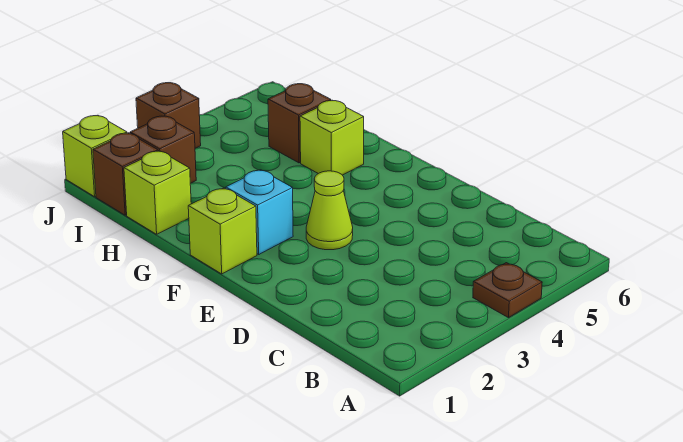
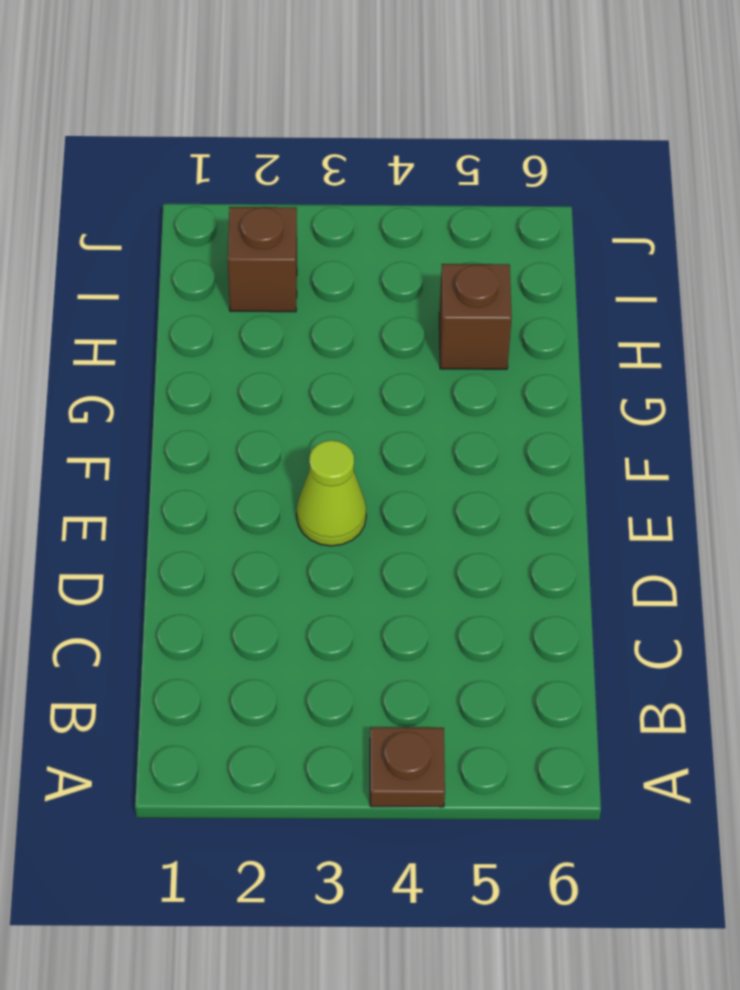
none -> lime brick F1 level 1
none -> cyan brick F2 level 1

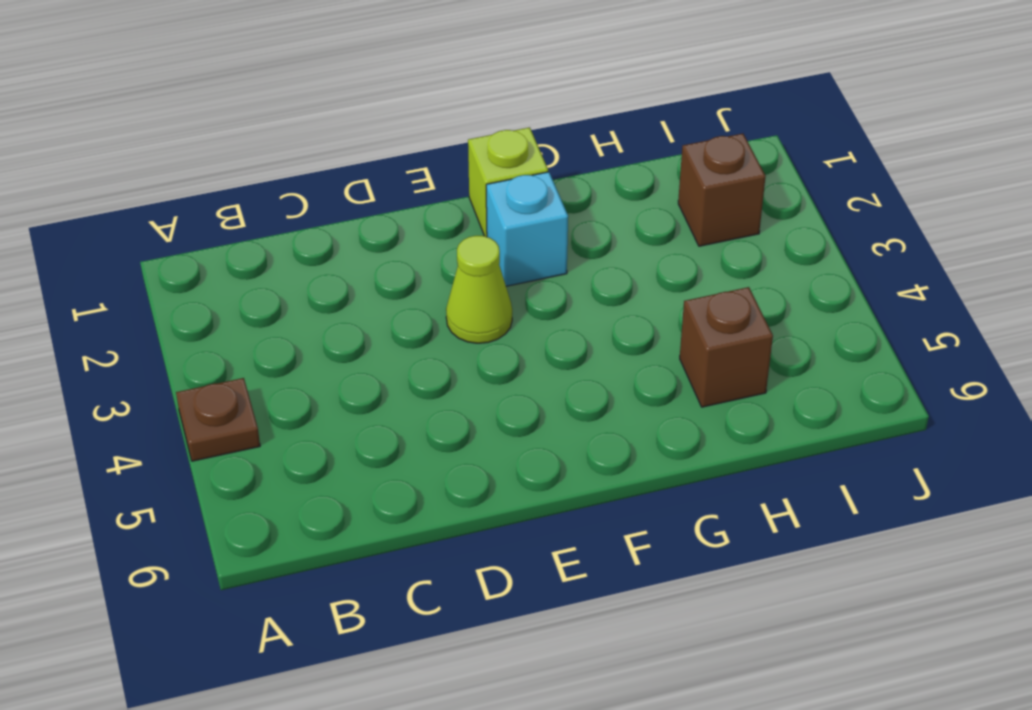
none -> lime brick G5 level 1
none -> lime brick H1 level 1

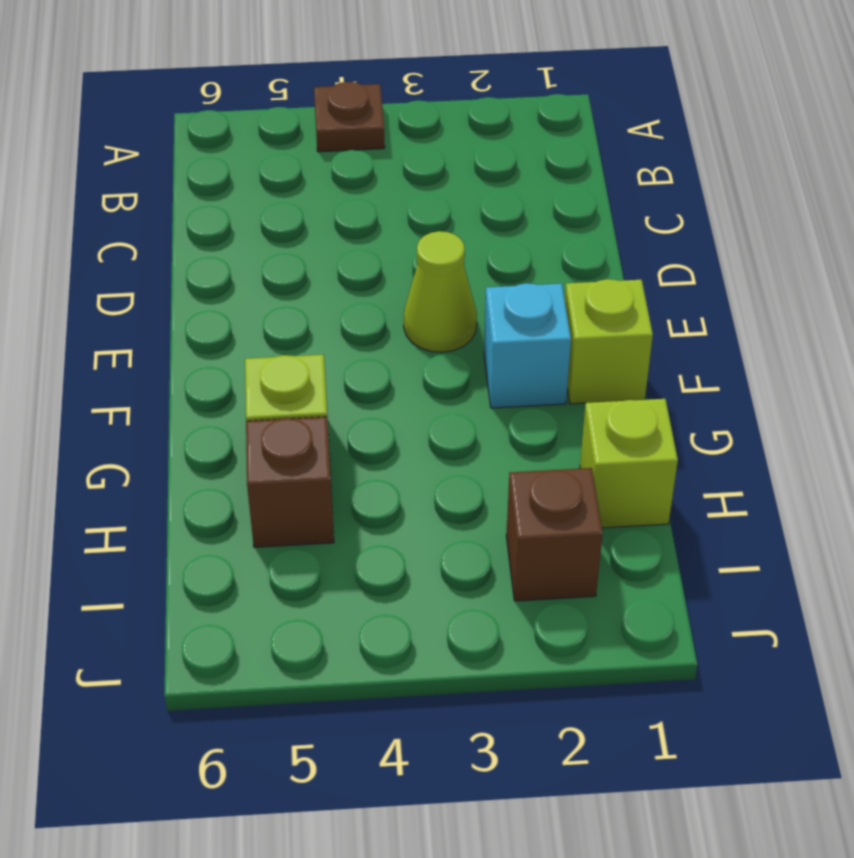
none -> brown brick I1 level 1
none -> lime brick J1 level 1

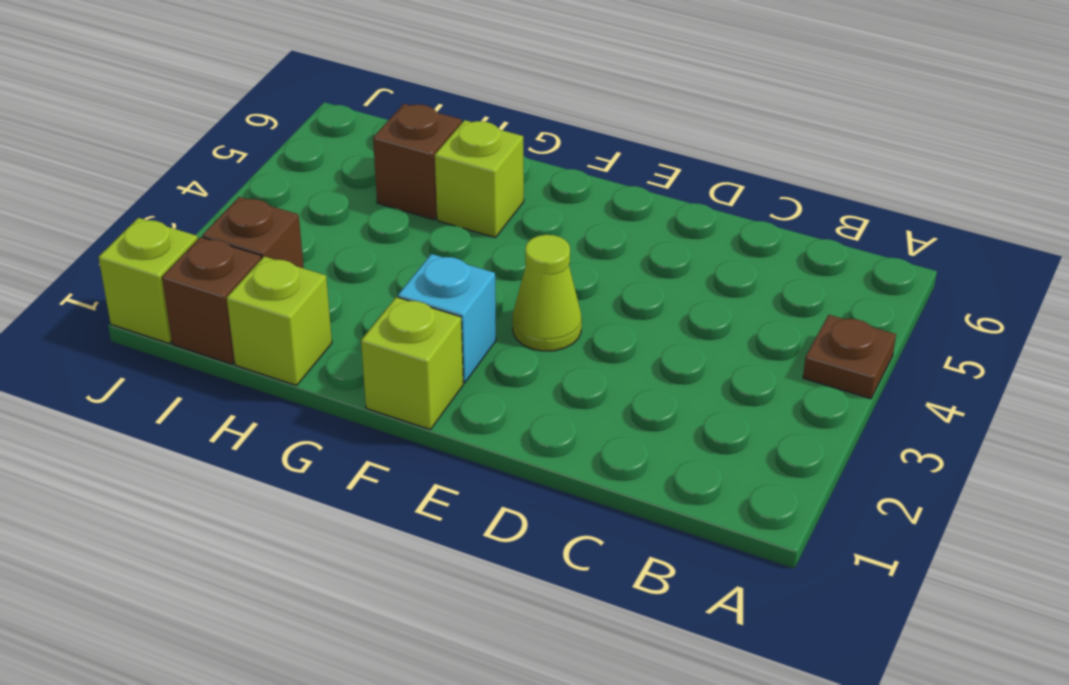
none -> brown brick J3 level 1

